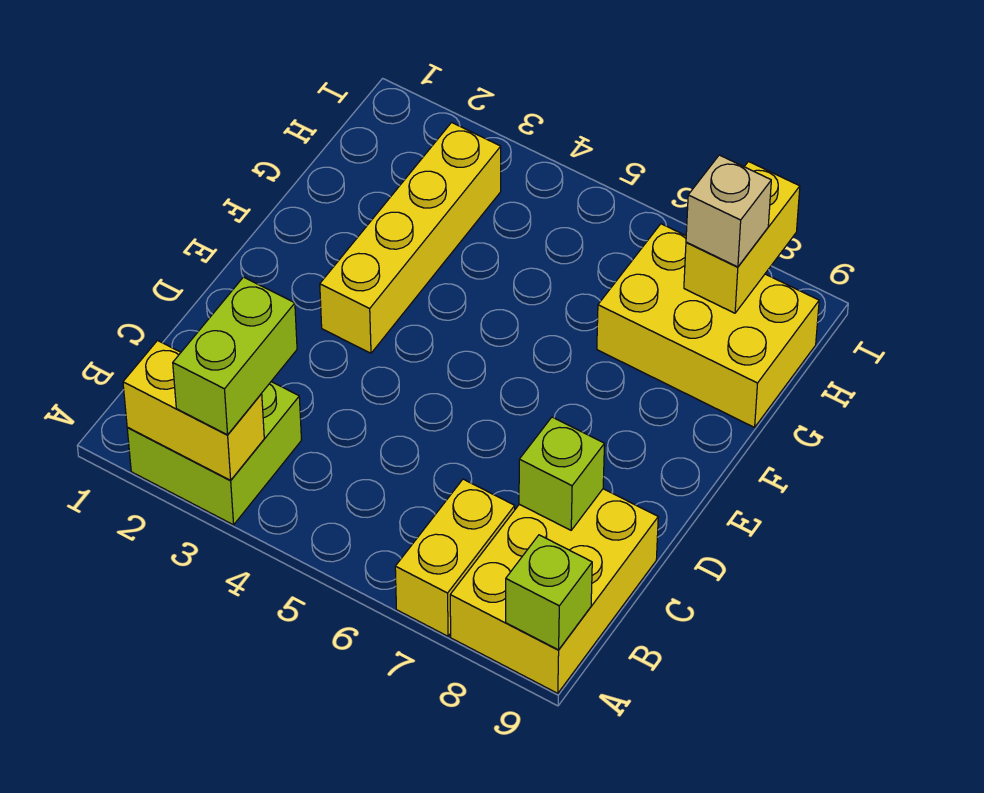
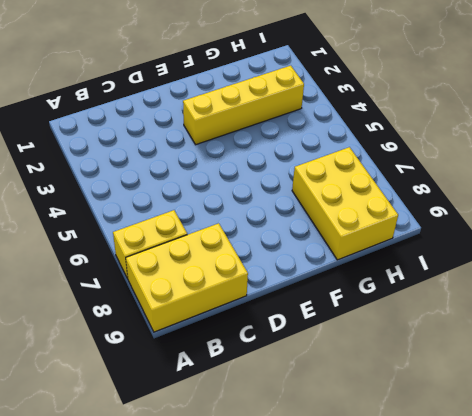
none -> lime brick A2:B3 level 1
none -> yellow brick A2:A3 level 2

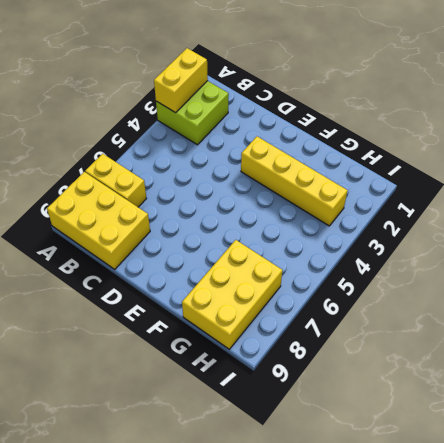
none -> lime brick A9 level 2
none -> lime brick C8 level 2

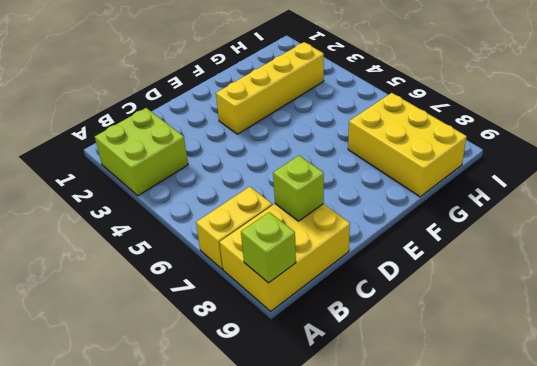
none -> yellow brick A2:A3 level 2
none -> yellow brick H8:I8 level 2

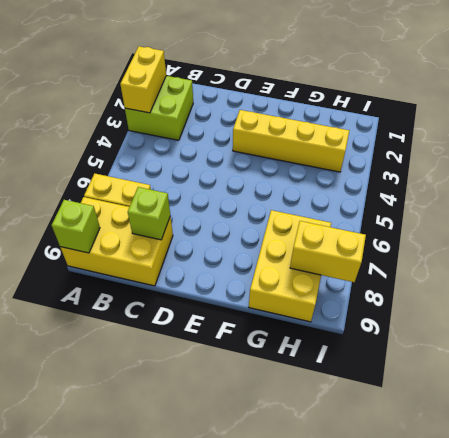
none -> lime brick A3:B3 level 3
none -> tan brick H8 level 3

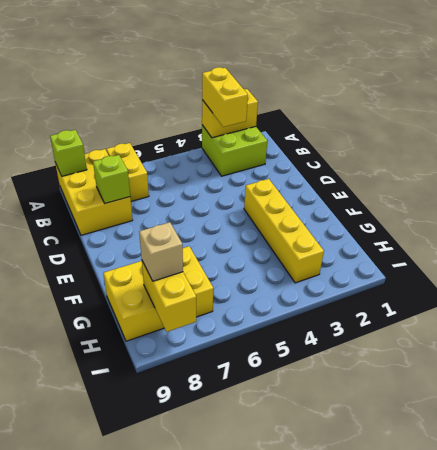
yellow brick A3:B3 level 3 -> lime brick A3:B3 level 3

